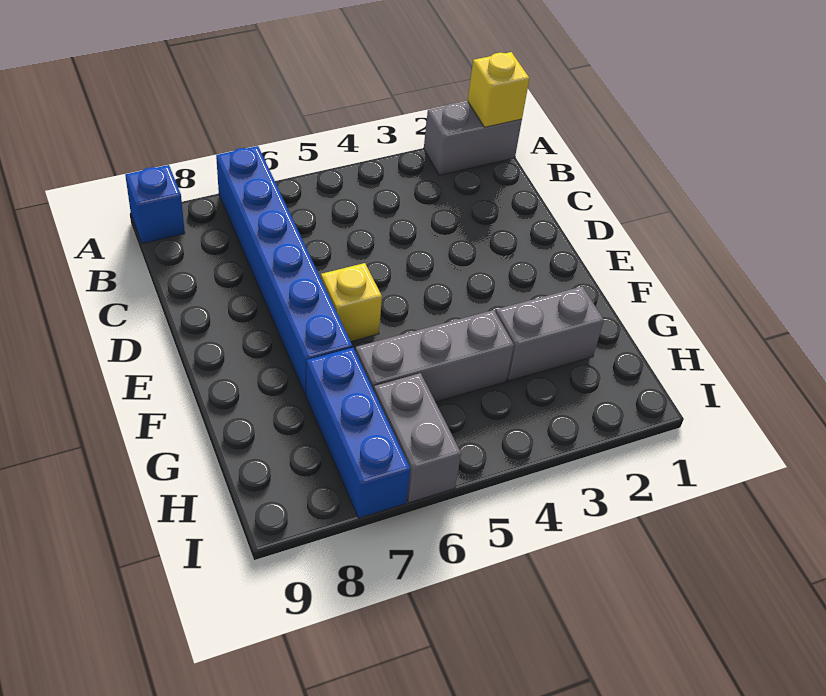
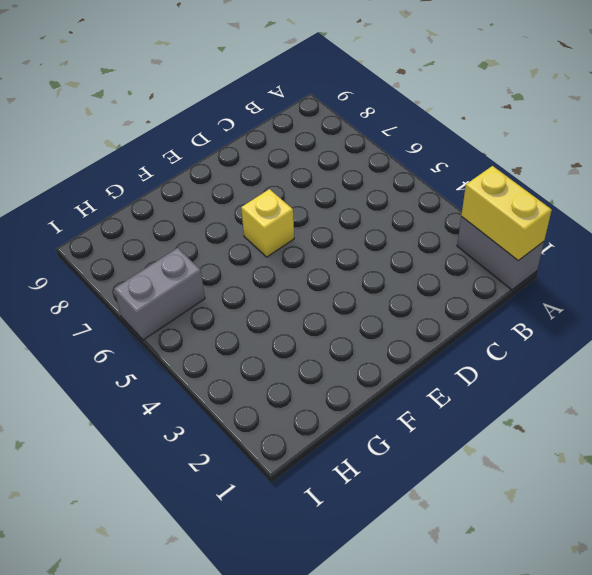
yellow brick A1:A2 level 2 -> yellow brick A1 level 2
none -> blue brick A7:F7 level 1
none -> blue brick A9 level 1

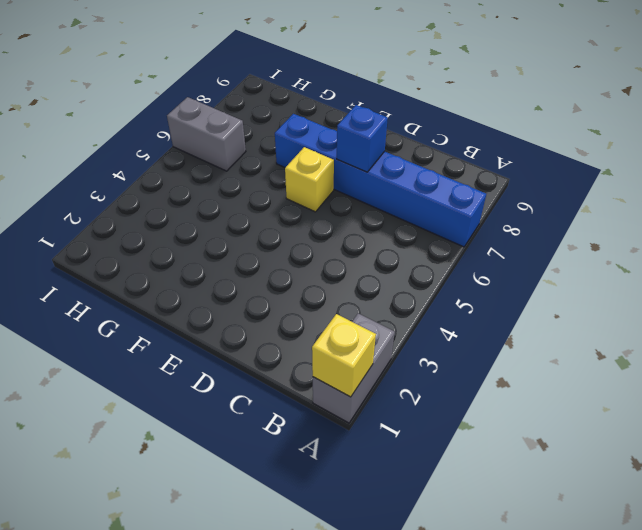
blue brick D7 level 2 -> blue brick A9 level 1
none -> grey brick G2:G3 level 1
none -> grey brick G4:G6 level 1

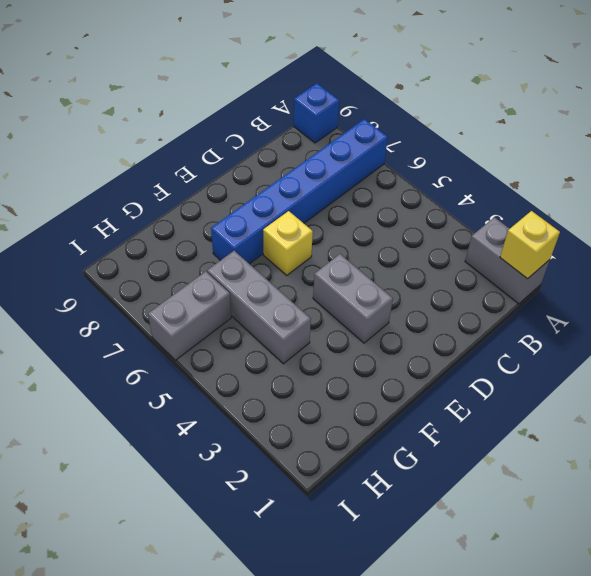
grey brick E3:E4 level 1 -> grey brick G2:G3 level 1
none -> blue brick G7:I7 level 1

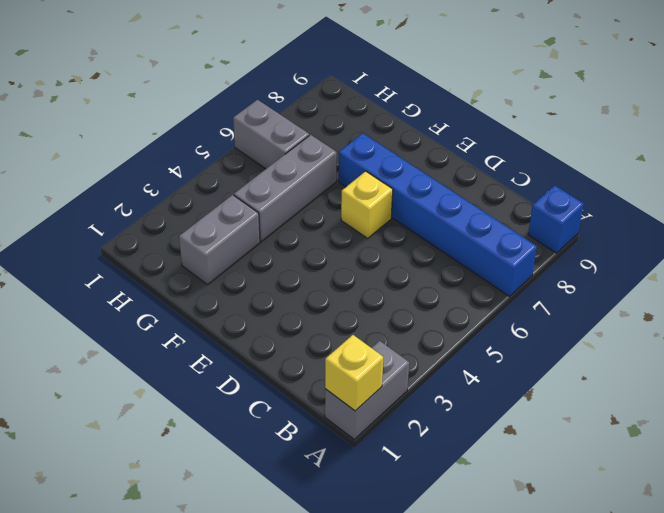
none -> blue brick G7:I7 level 1

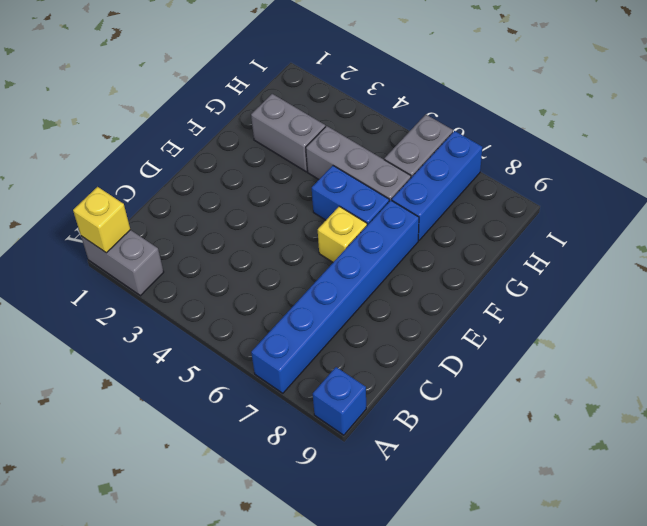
blue brick F5:F6 level 1 -> none

